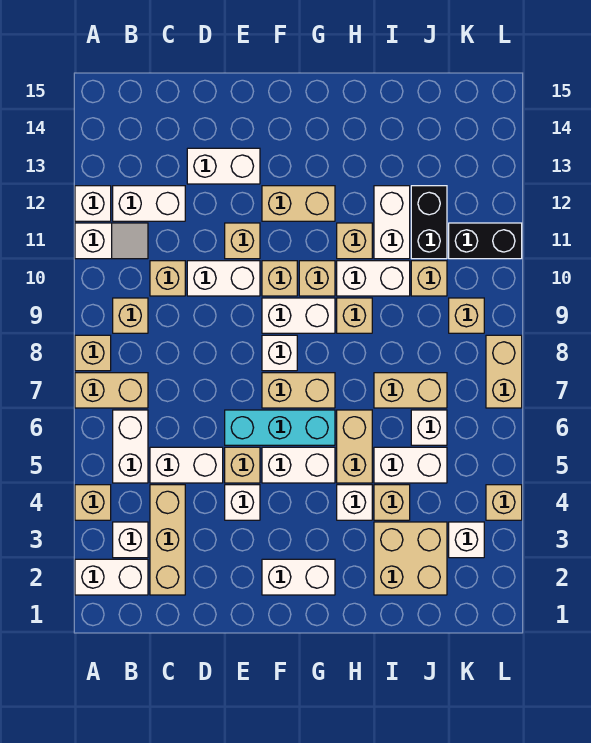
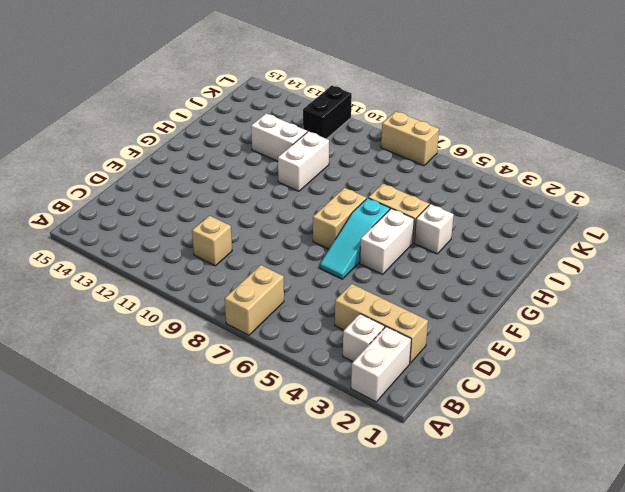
cyan slope E6:G6 level 1 top G -> cyan brick E6:G6 level 1
none -> tan brick A4 level 1
none -> tan brick A8 level 1
none -> white slope A11:B11 level 1 top A
none -> white brick A12 level 1

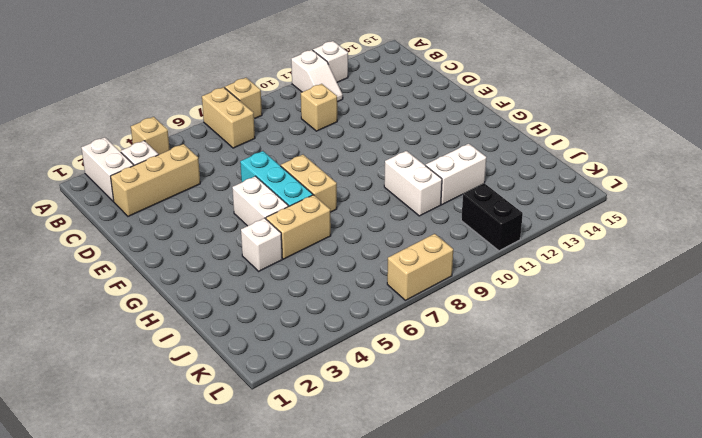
none -> white brick B5:B6 level 1
none -> tan brick B9 level 1
none -> white brick B12:C12 level 1
none -> white brick C5:D5 level 1

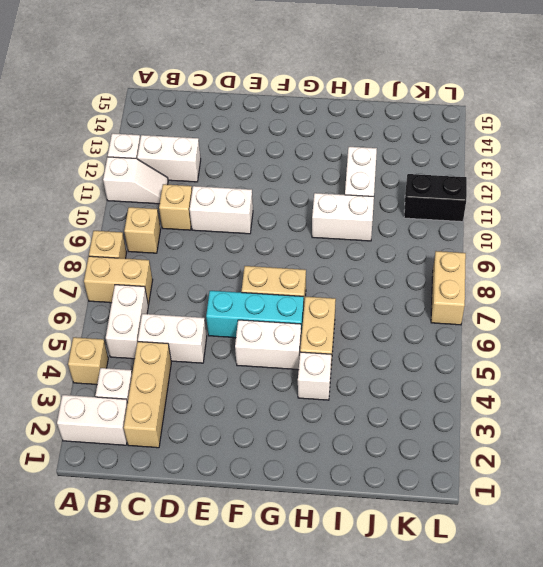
none -> white brick D13:E13 level 1
none -> white brick E4 level 1
none -> tan brick E5 level 1
none -> tan brick E11 level 1

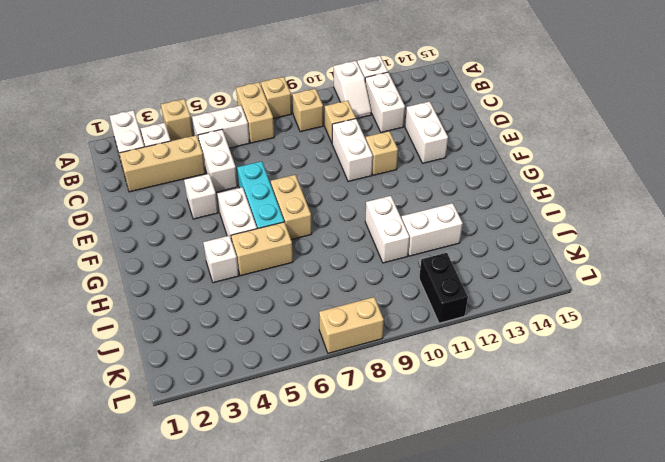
none -> tan brick E5 level 1
none -> white brick F2:G2 level 1
none -> white brick F8 level 1
none -> white brick F9:G9 level 1

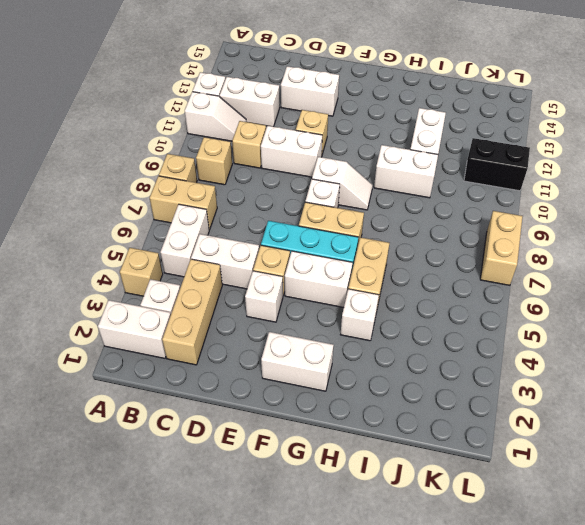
white slope F9:G9 level 1 top F -> white brick F9:G9 level 1
none -> tan brick F10 level 1
none -> tan brick F12:G12 level 1
none -> tan brick G10 level 1
none -> tan brick H9 level 1

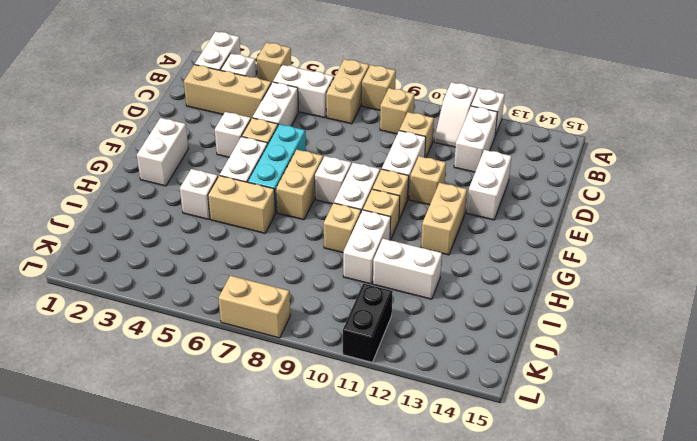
none -> tan brick H11 level 1
none -> tan brick I2:J3 level 1
none -> tan brick I4 level 1
none -> white brick I5:J5 level 1

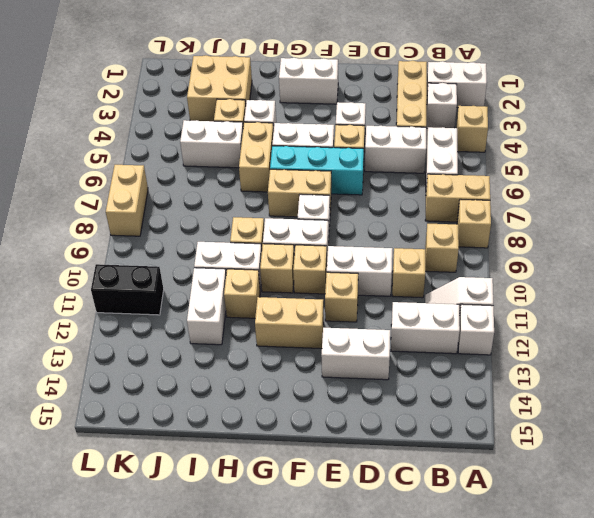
none -> tan brick I7:J7 level 1
none -> white brick J6 level 1
none -> tan brick J10 level 1
none -> black brick J11:J12 level 1

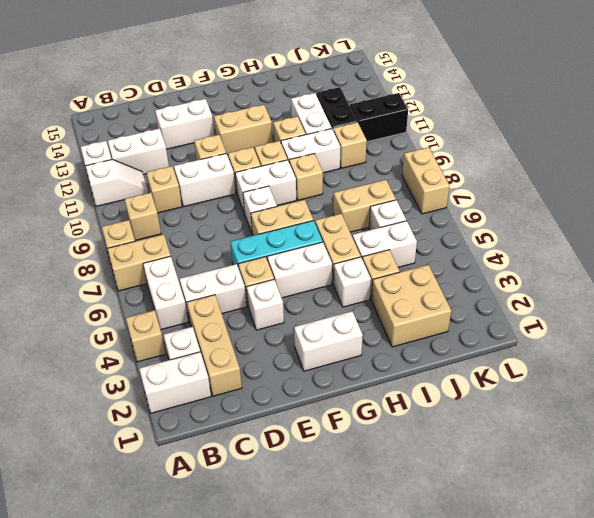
none -> white brick K3 level 1
none -> tan brick K9 level 1
none -> tan brick L4 level 1

